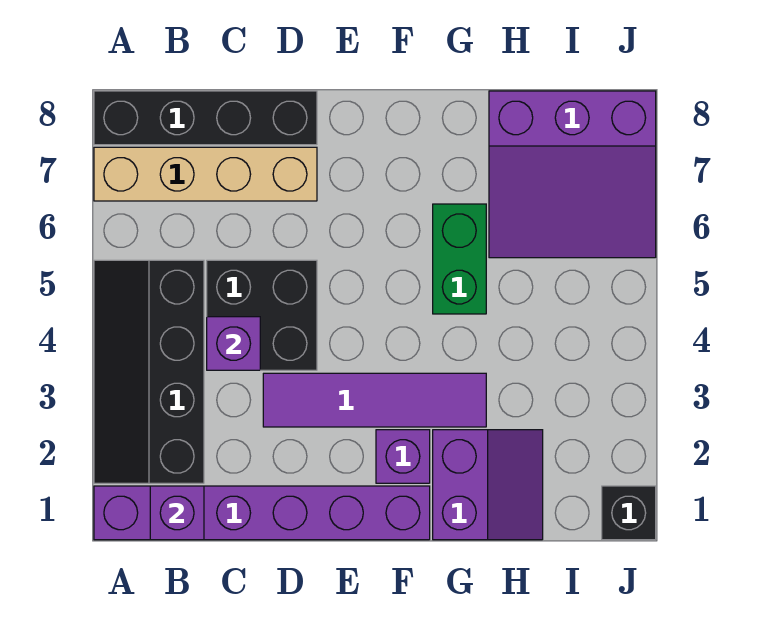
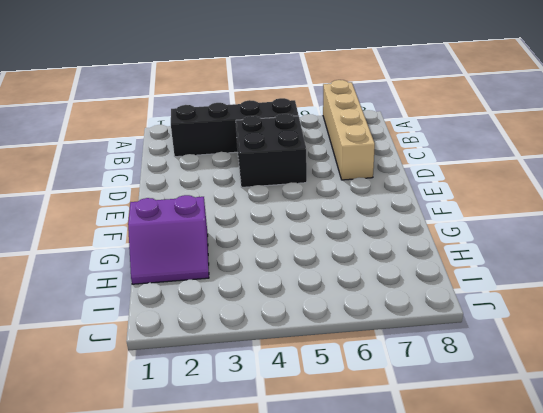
none -> purple brick A1:F1 level 1
none -> black brick A8:D8 level 1
none -> purple tile D3:G3 level 1

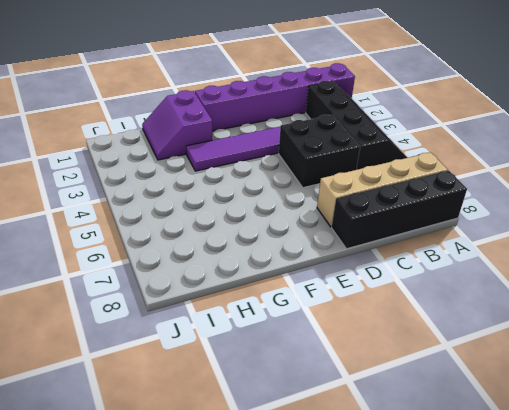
none -> purple brick F2 level 1
none -> green brick G5:G6 level 1
none -> purple slope H6:J8 level 1 top 8

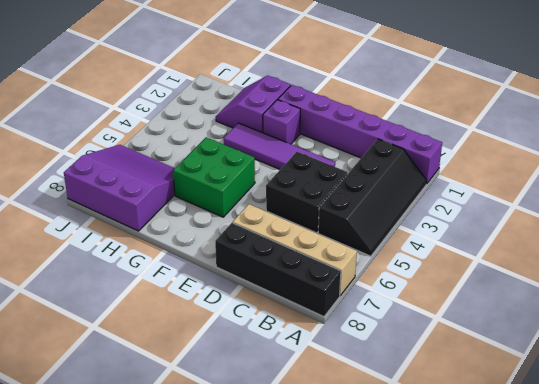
green brick F5:G6 level 1 -> green brick G5:G6 level 1
none -> black brick J1 level 1
none -> purple brick B1 level 2
none -> purple brick C4 level 2

